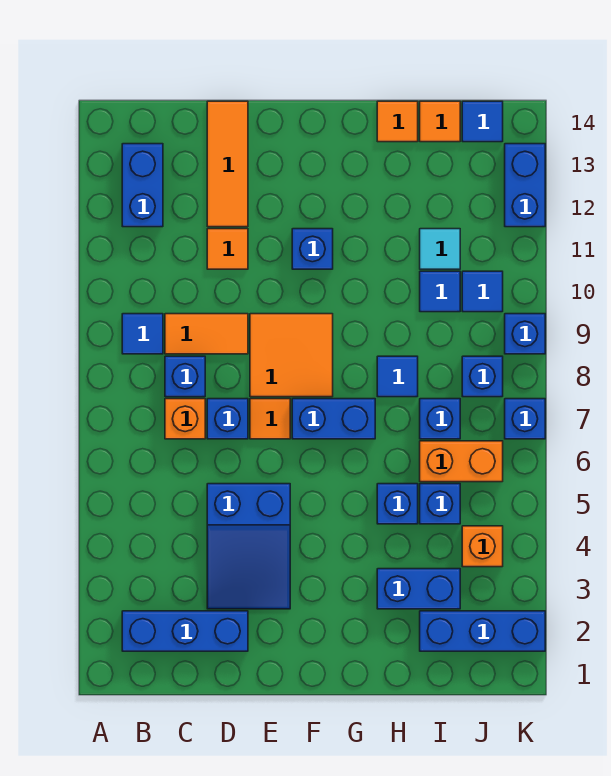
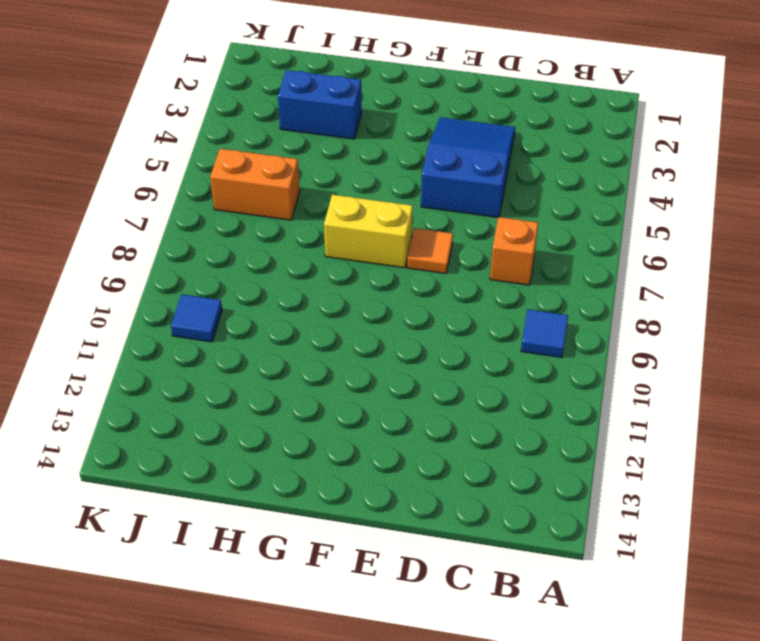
yellow brick F7:G7 level 1 -> blue brick F7:G7 level 1
none -> blue brick B2:D2 level 1
none -> blue brick B12:B13 level 1
none -> blue brick C8 level 1
none -> orange tile C9:D9 level 1

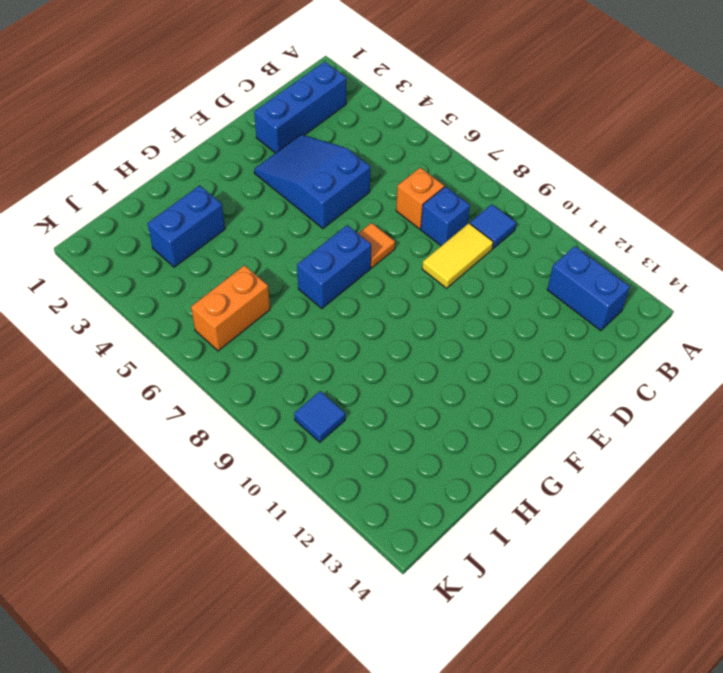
yellow tile C9:D9 level 1 -> orange tile C9:D9 level 1
none -> blue brick D7 level 1
none -> orange tile D11 level 1
none -> orange tile D12:D14 level 1
none -> orange tile E8:F9 level 1

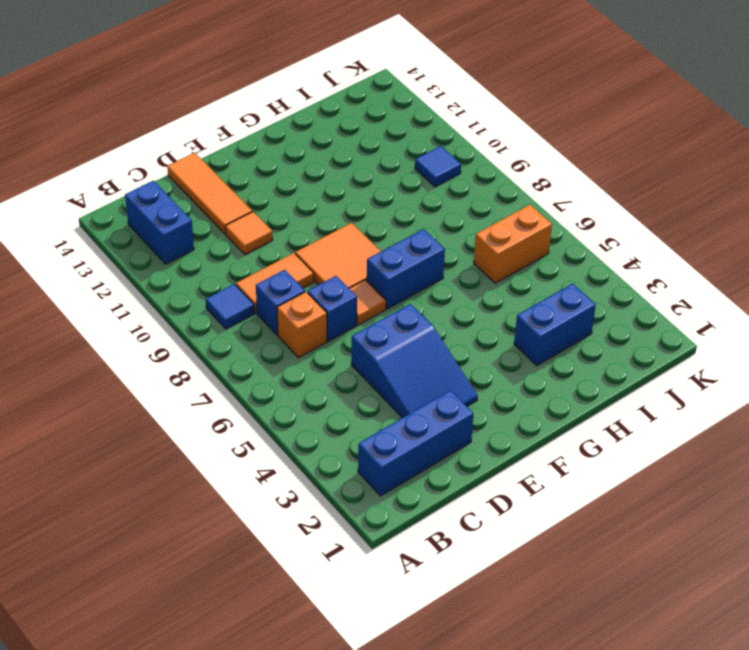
none -> blue brick F11 level 1
none -> blue brick H5 level 1
none -> blue tile H8 level 1
none -> orange tile H14 level 1

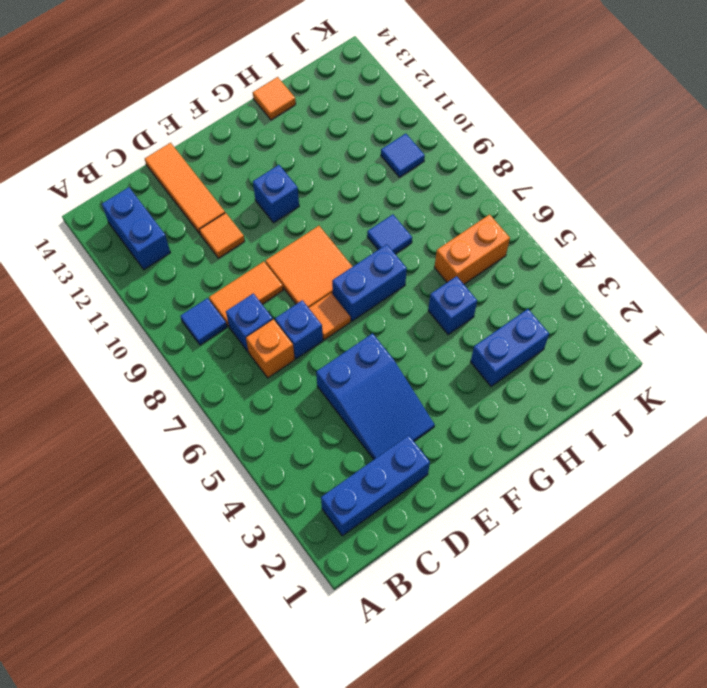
none -> blue brick I2:K2 level 1
none -> blue brick I5 level 1
none -> blue brick I7 level 1
none -> blue tile I10 level 1

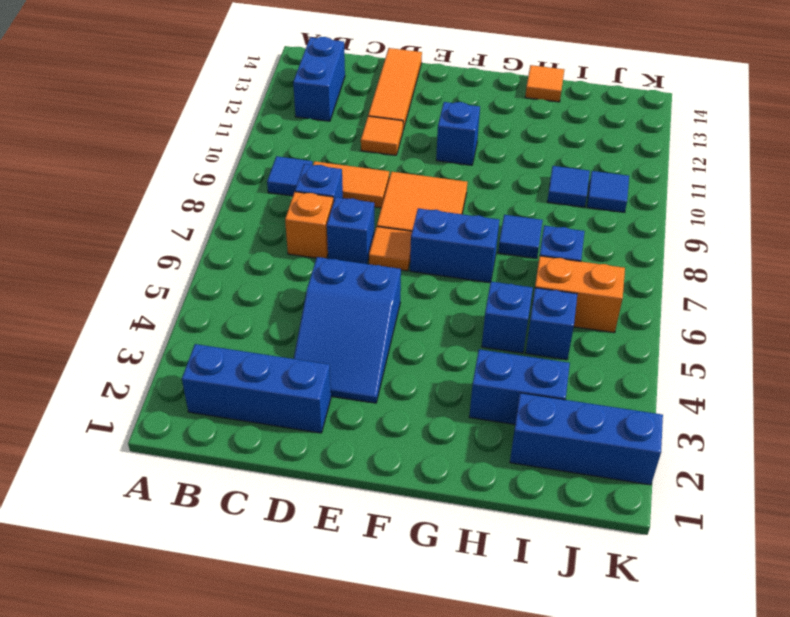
none -> cyan tile I11 level 1
none -> orange tile I14 level 1
none -> orange brick J4 level 1
none -> blue brick J8 level 1

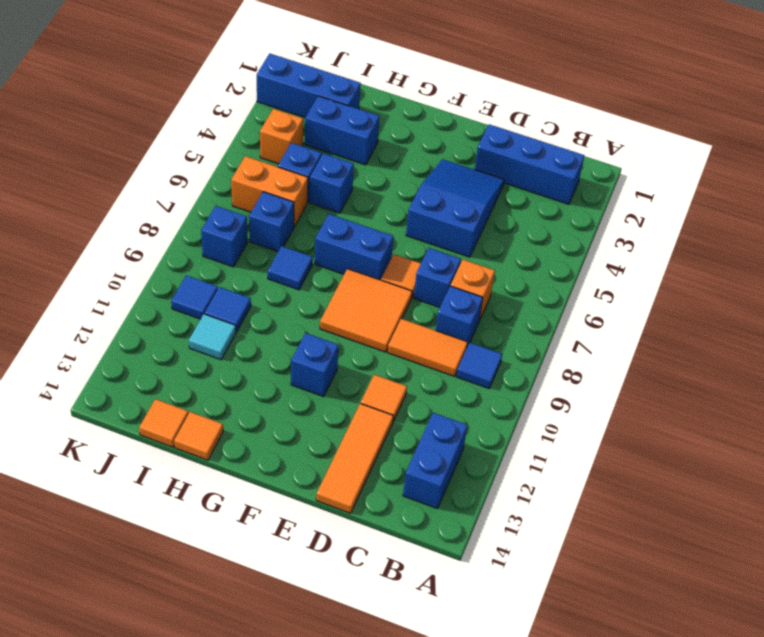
none -> blue tile J14 level 1
none -> blue brick K7 level 1
none -> blue brick K9 level 1
none -> blue brick K12:K13 level 1

